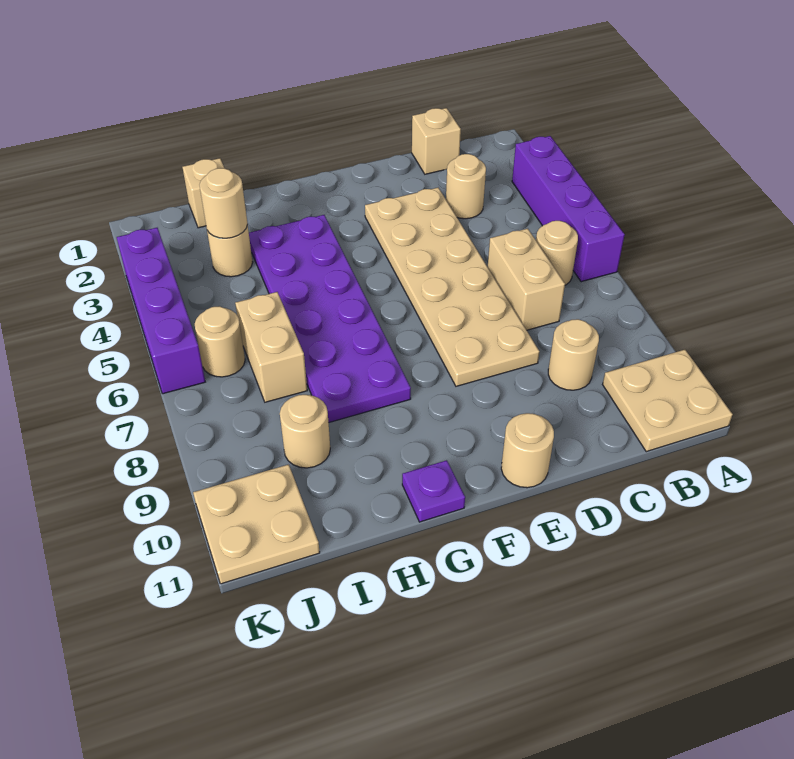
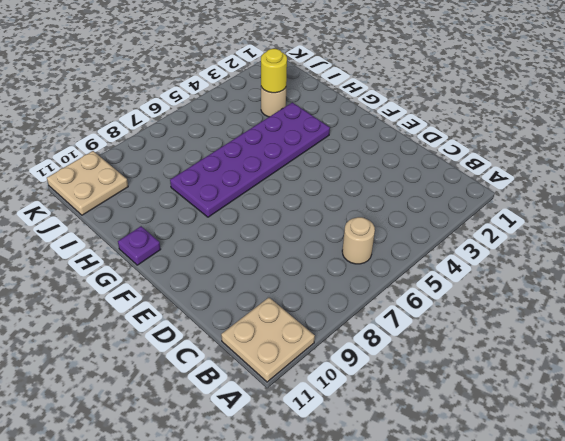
yellow round brick I3 level 2 -> tan round brick I3 level 2
none -> purple brick A3:A6 level 1
none -> tan brick C1 level 1
none -> tan round brick C3 level 1

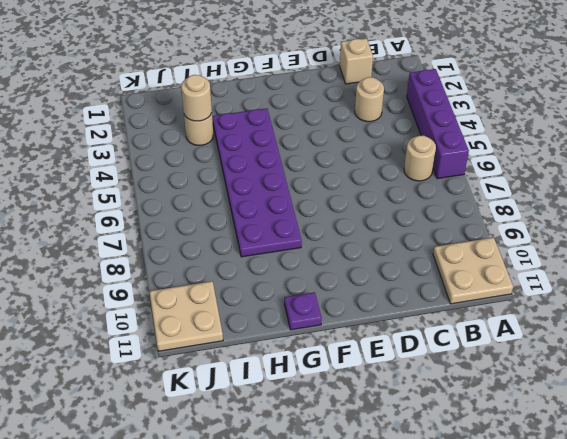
none -> tan brick C6:C7 level 1
none -> tan round brick C9 level 1
none -> tan plate D3:E8 level 1

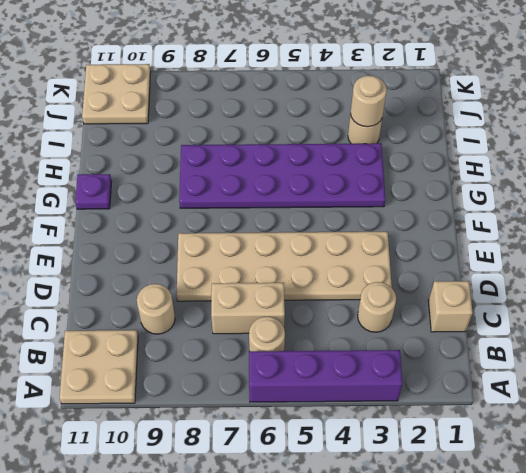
none -> tan round brick E11 level 1
none -> tan brick I1 level 1
none -> tan brick I6:I7 level 1

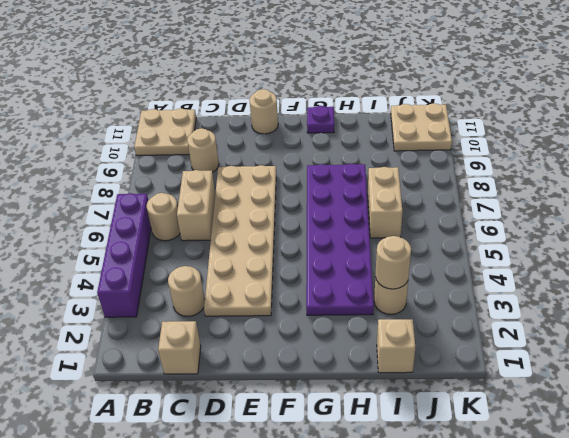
none -> tan round brick I9 level 1
none -> tan round brick J6 level 1
none -> purple brick K3:K6 level 1

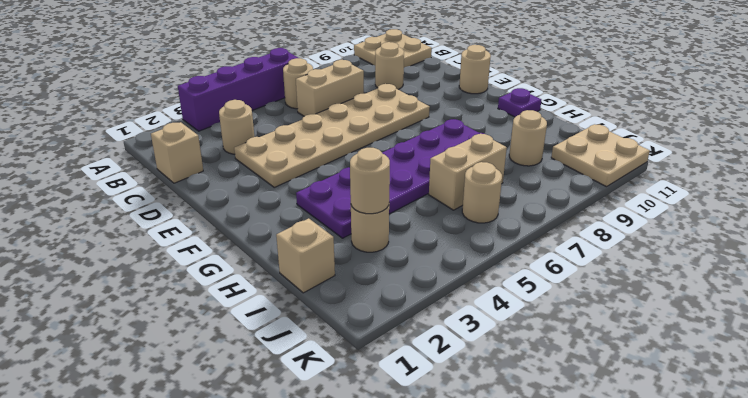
none -> purple brick K3:K6 level 1

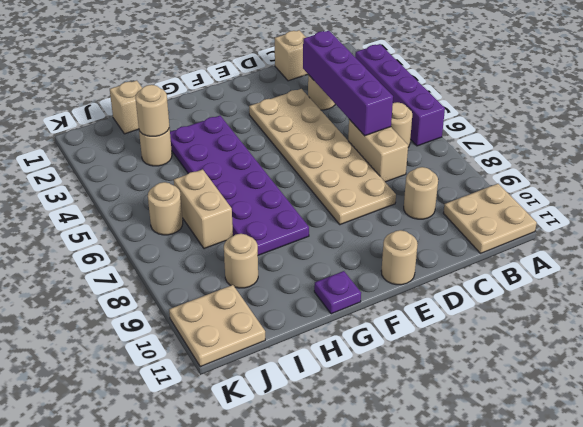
purple brick C3:C6 level 2 -> purple brick K3:K6 level 1

